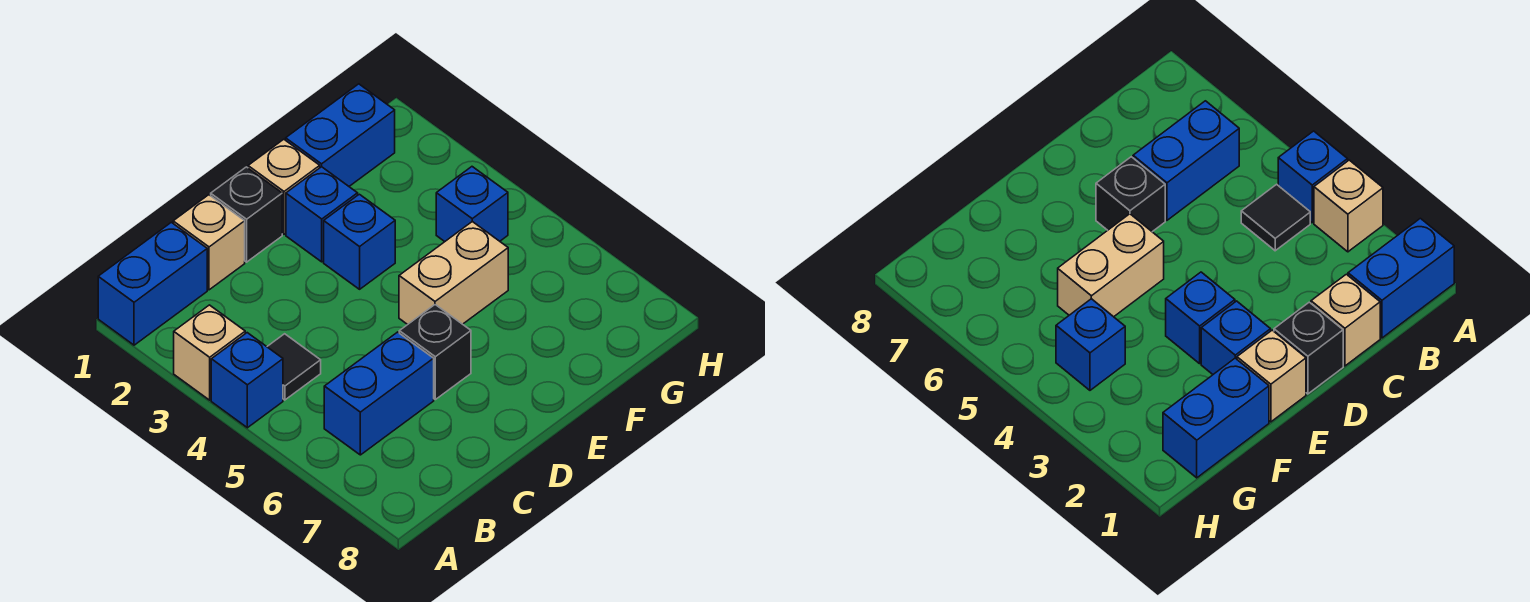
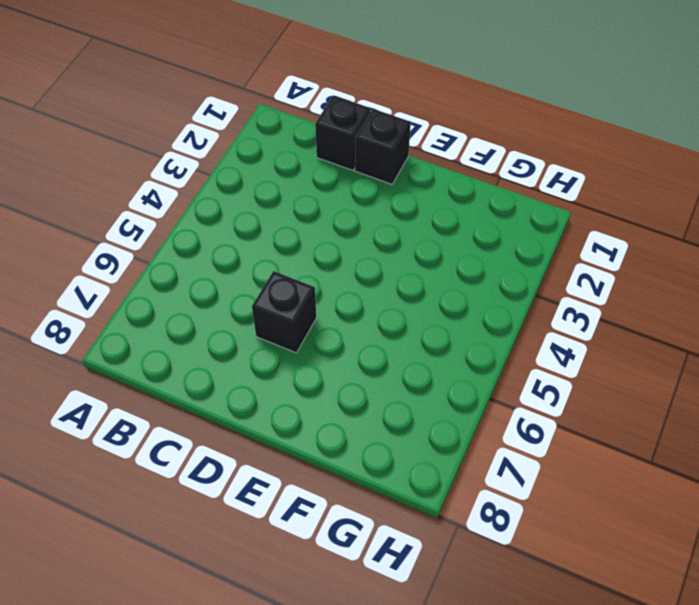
black brick C1 level 1 -> tan brick C1 level 1
none -> blue brick A1:B1 level 1
none -> tan brick A3 level 1
none -> blue brick A4 level 1

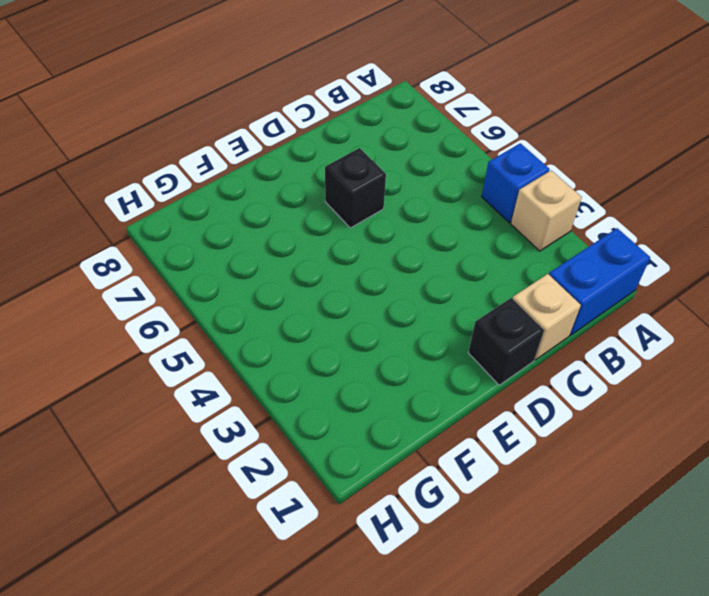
none -> black tile B4 level 1
none -> blue brick B6:C6 level 1
none -> tan brick E1 level 1

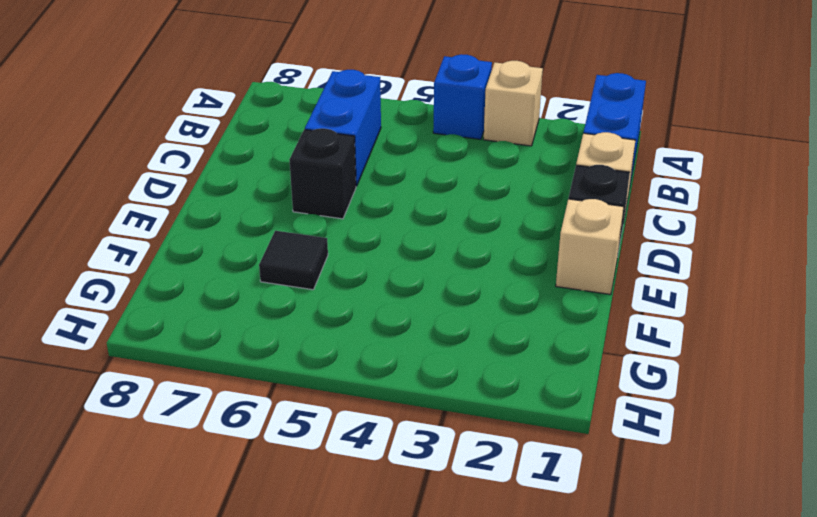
black tile F6 level 1 -> black tile B4 level 1
none -> blue brick E2 level 1
none -> blue brick E3 level 1
none -> tan brick E5:F5 level 1

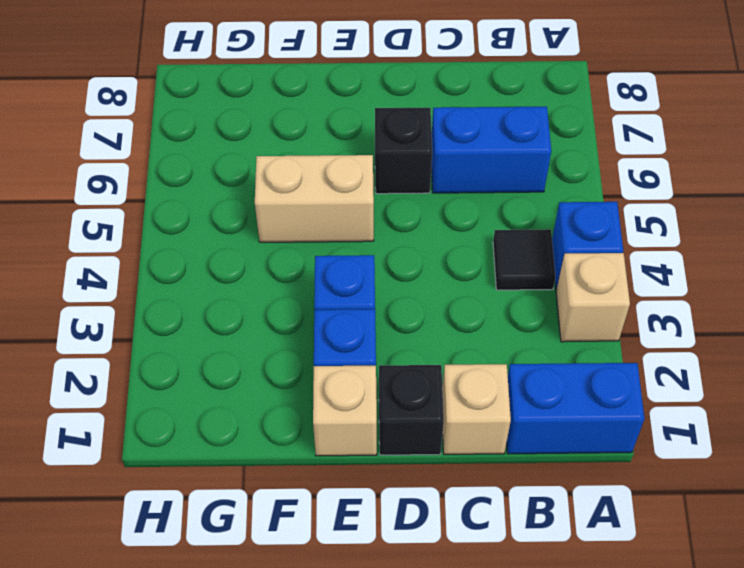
none -> blue brick F1:G1 level 1
none -> blue brick G4 level 1

